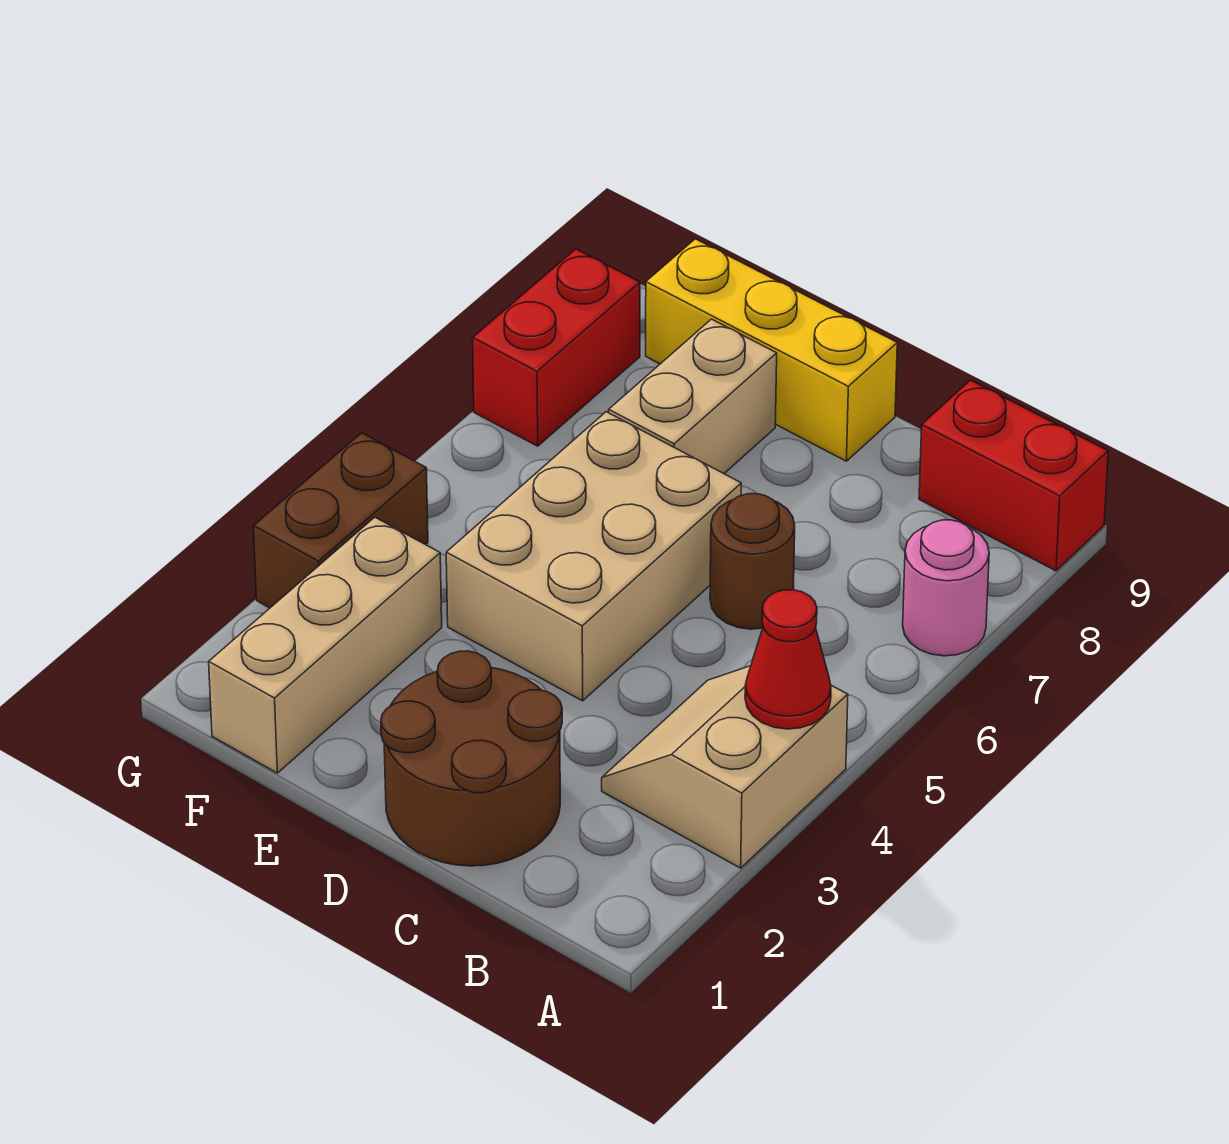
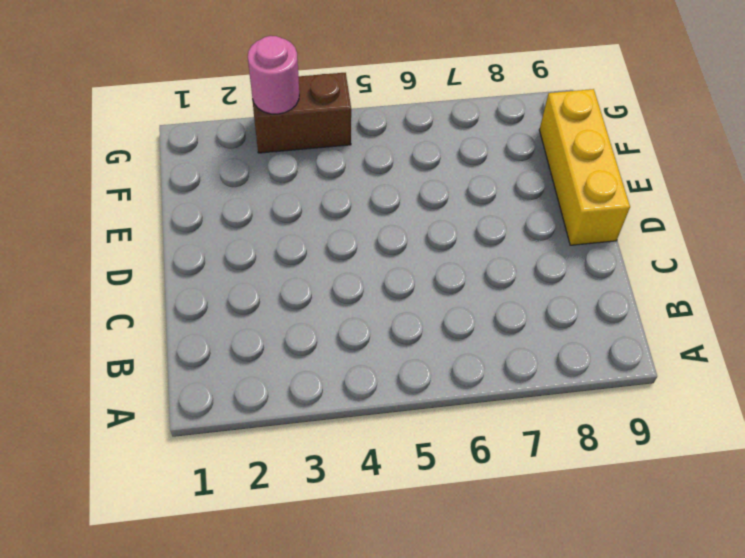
pink round brick G3 level 2 -> pink round brick A7 level 1
none -> tan slope A3:B4 level 1 top A
none -> red brick A9:B9 level 1
none -> brown round brick C1:D2 level 1

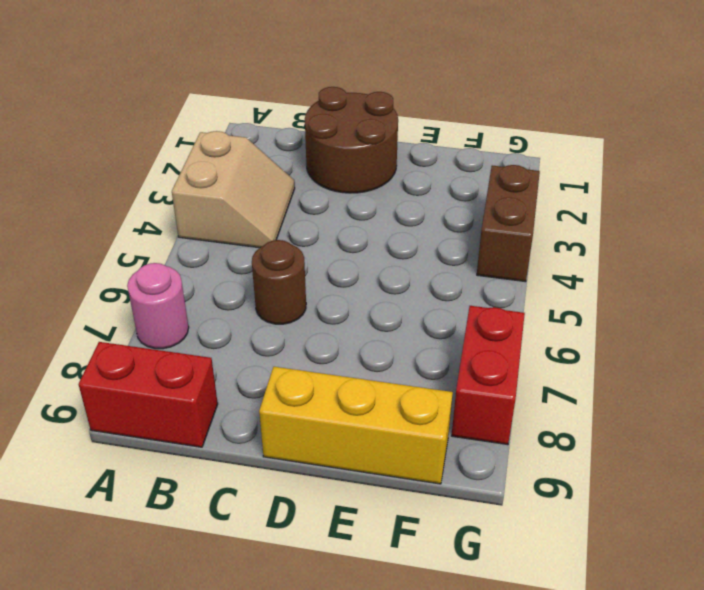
none -> tan brick D4:E6 level 1
none -> tan brick E7:E8 level 1
none -> tan brick F1:F3 level 1

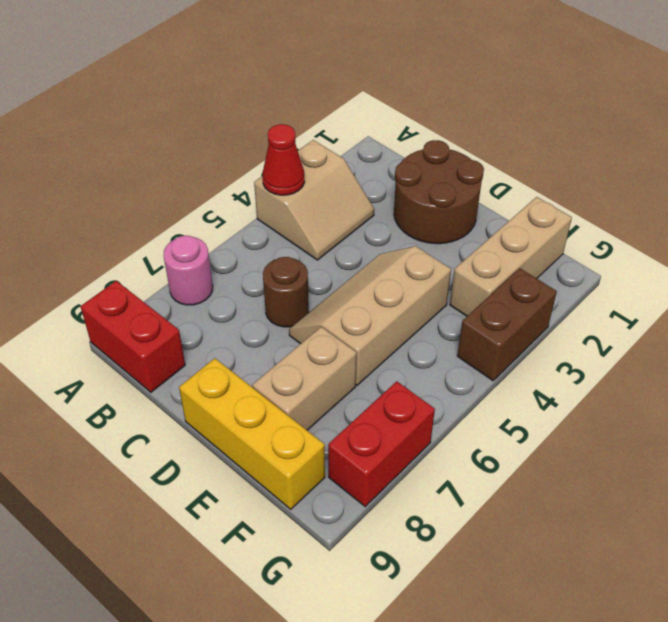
tan slope D4:E6 level 1 top E -> tan brick D4:E6 level 1

